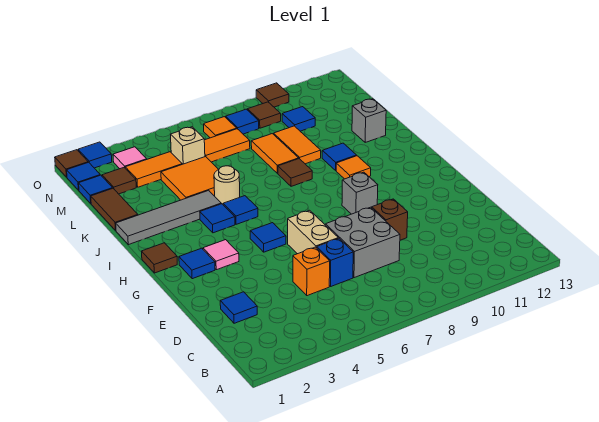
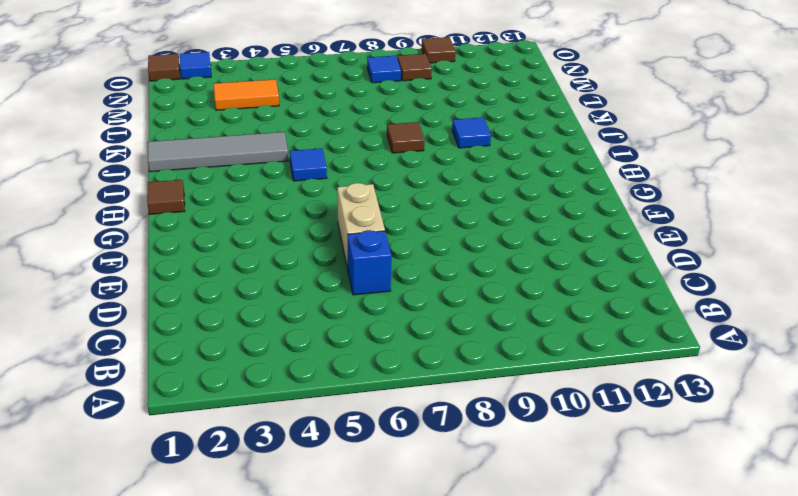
none -> blue tile D2 level 1
none -> orange brick D5 level 1
none -> grey brick D7:E8 level 1
none -> brown brick E9 level 1

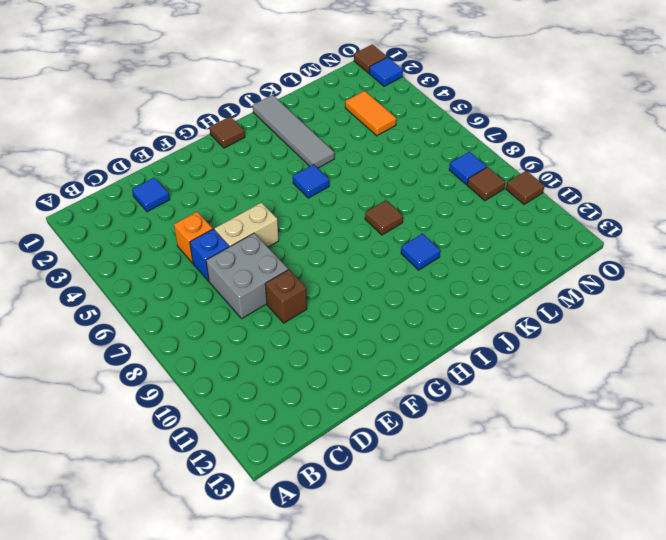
none -> blue tile G2 level 1
none -> pink tile G3 level 1
none -> blue tile G5 level 1
none -> grey brick G9 level 1

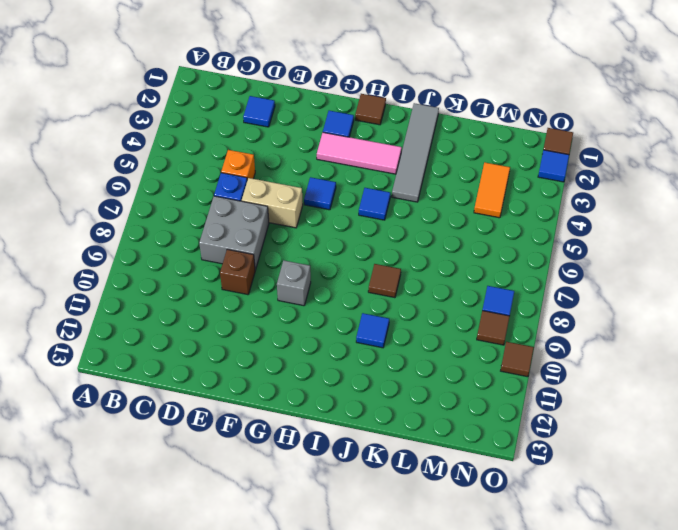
pink tile G3:I3 level 1 -> pink tile G3 level 1
none -> blue tile I4 level 1
none -> orange tile I10 level 1
none -> tan round brick J5 level 1
none -> brown tile K1:L1 level 1

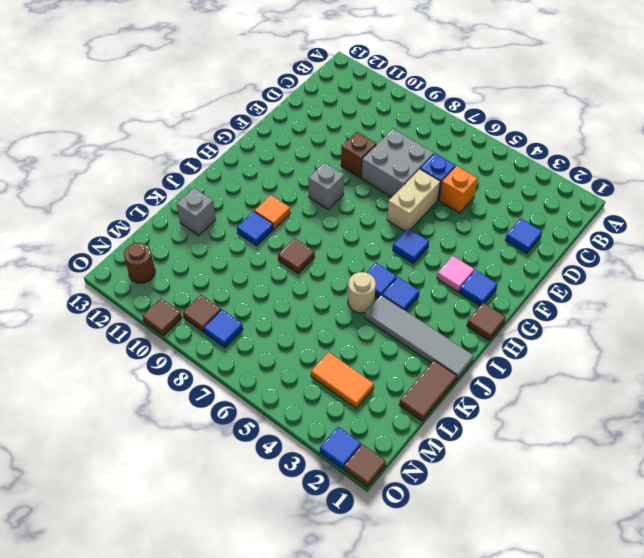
brown round brick N12 level 1 -> none
none -> orange tile K4:L5 level 1
none -> orange tile K8:L8 level 1
none -> orange tile K9:L9 level 1
none -> blue tile M1 level 1

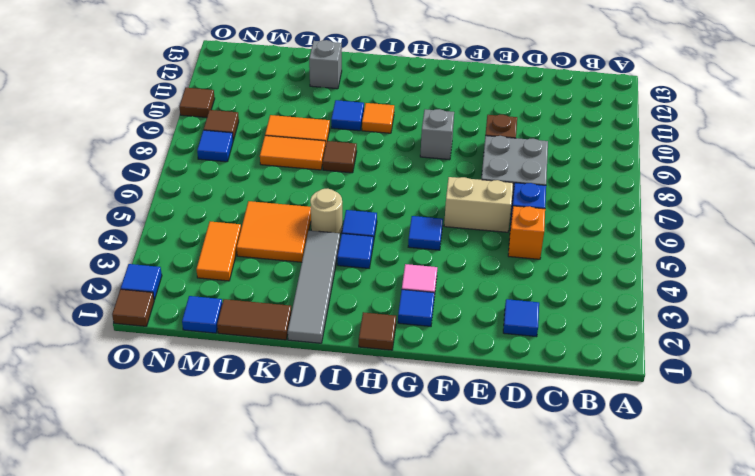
none -> brown tile M2 level 1
none -> tan brick M5 level 1
none -> orange tile M6:M7 level 1
none -> blue tile M10 level 1

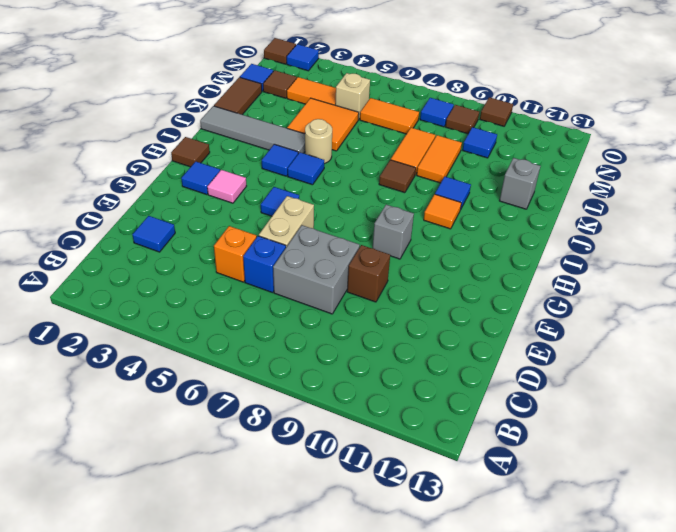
none -> blue tile N1 level 1
none -> pink tile N3 level 1
none -> orange tile N7 level 1

